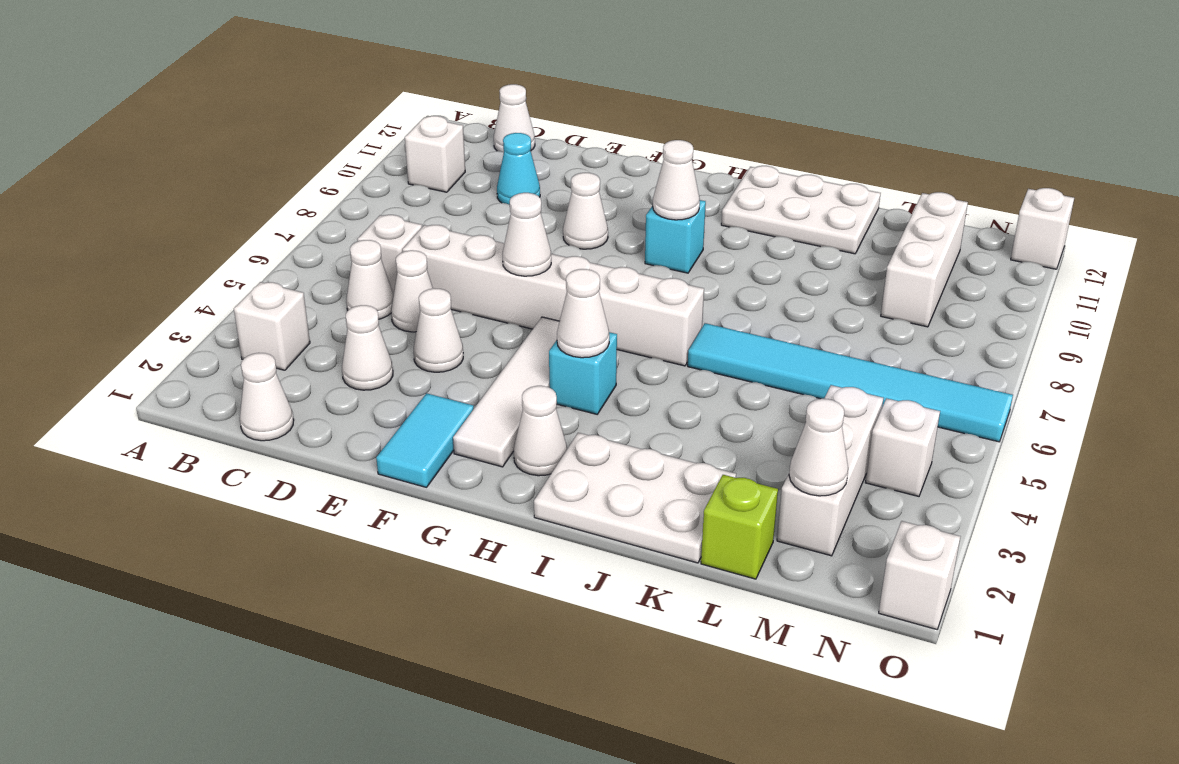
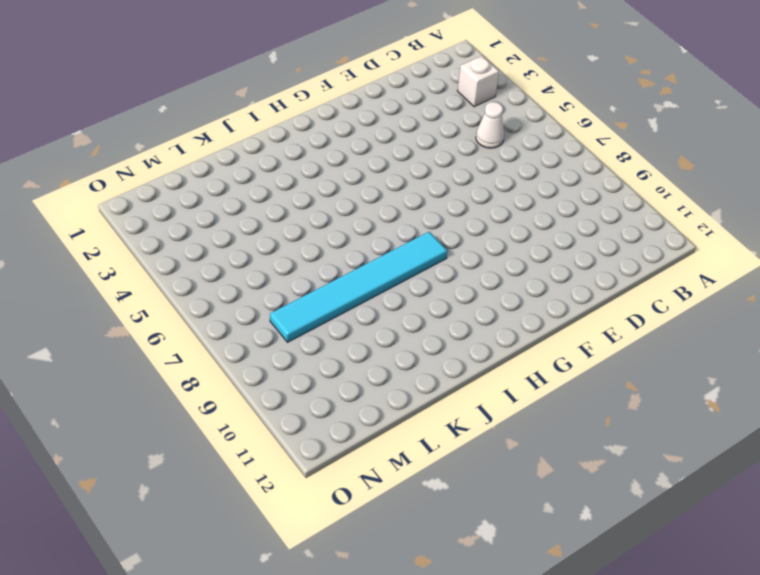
cyan tile H8:M8 level 1 -> cyan tile J6:O6 level 1
none -> white brick B10 level 1
none -> white cone C1 level 1
none -> white brick C6 level 1
none -> white cone C12 level 1

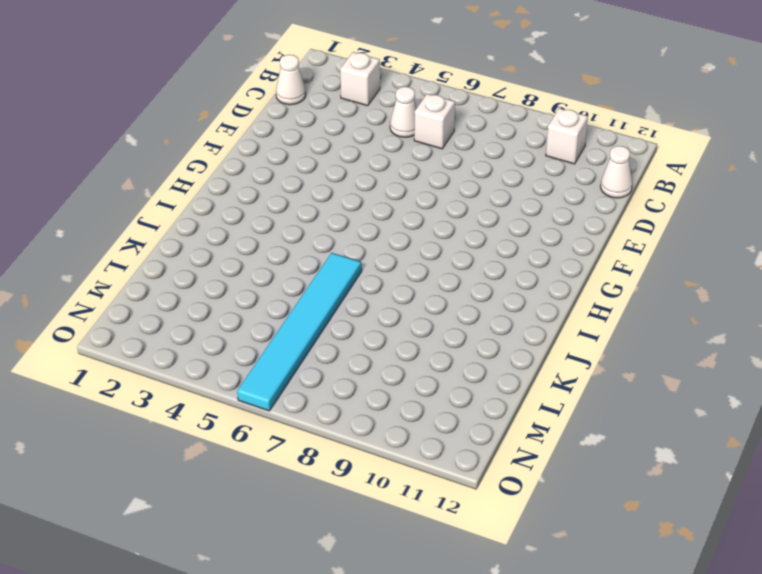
none -> white cone D3 level 1
none -> white cone D5 level 1
none -> white brick D6:I6 level 1
none -> cyan cone D10 level 1

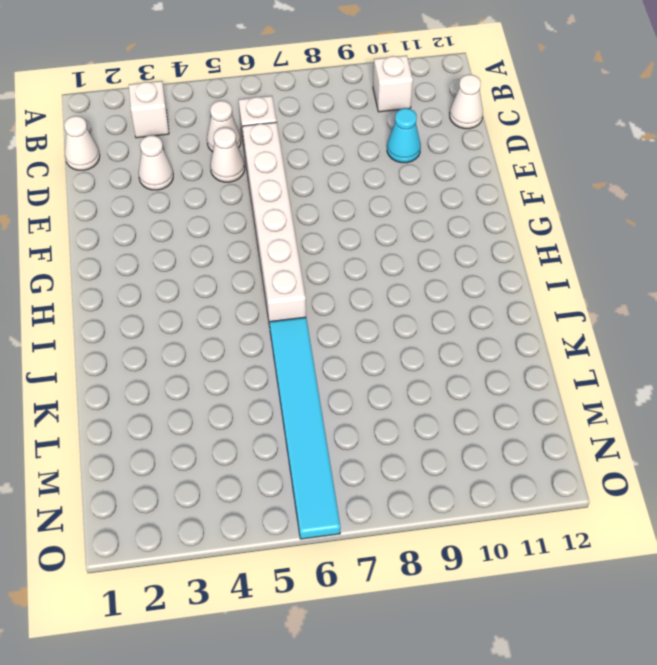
none -> white cone E4 level 1
none -> cyan tile F1:F2 level 1
none -> white cone F9 level 1
none -> white tile G2:G5 level 1

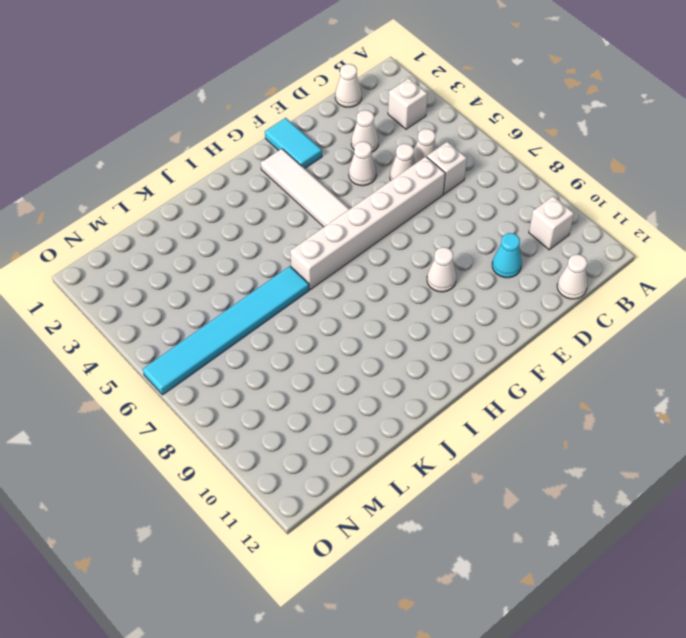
none -> white cone H2 level 1
none -> cyan brick H4 level 1
none -> cyan brick H9 level 1
none -> white plate I1:K2 level 1

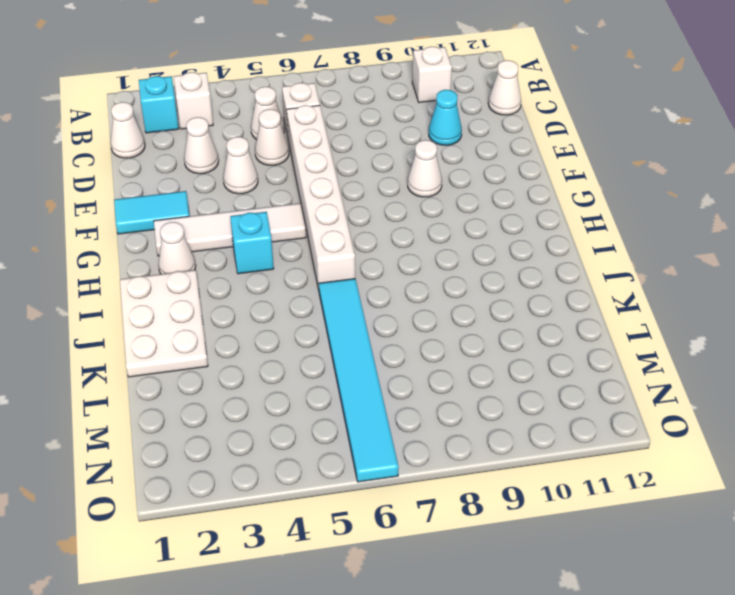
cyan brick B2 level 1 -> cyan brick H9 level 1
none -> white plate I11:K12 level 1
none -> lime brick L1 level 1
none -> white brick M2:M4 level 1
none -> white brick M9:M11 level 1

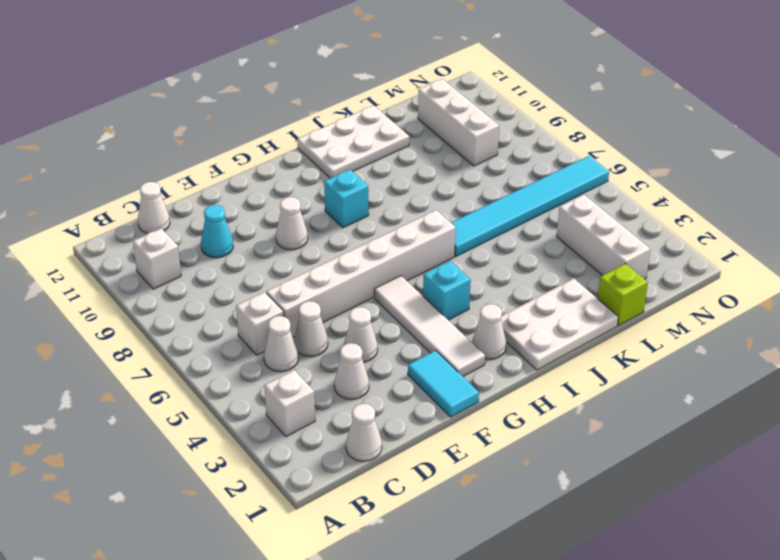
none -> white brick N4 level 1
none -> white brick O1 level 1
none -> white brick O12 level 1
none -> white cone F6 level 2

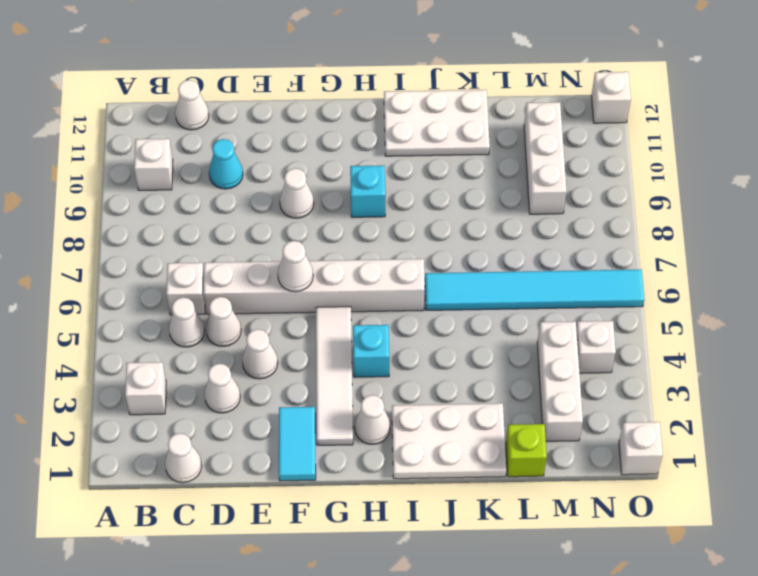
none -> white cone H4 level 2
none -> white cone H9 level 2
none -> white cone M2 level 2

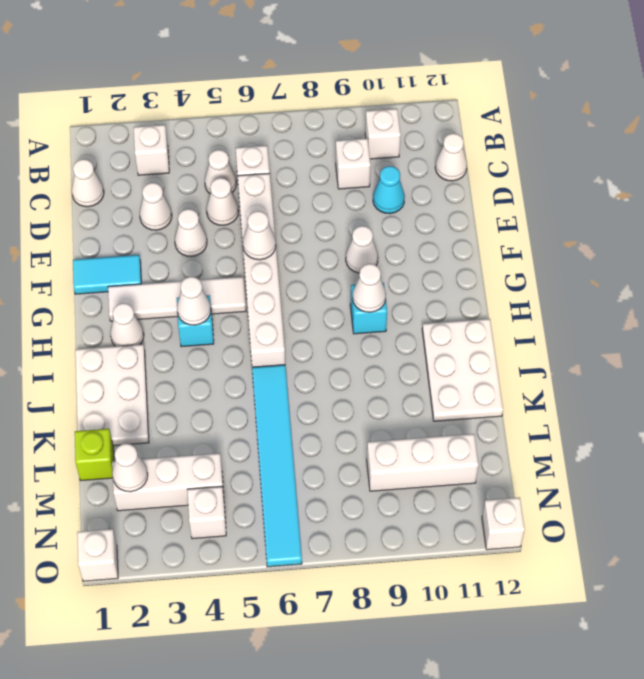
white brick C9 level 1 -> none

